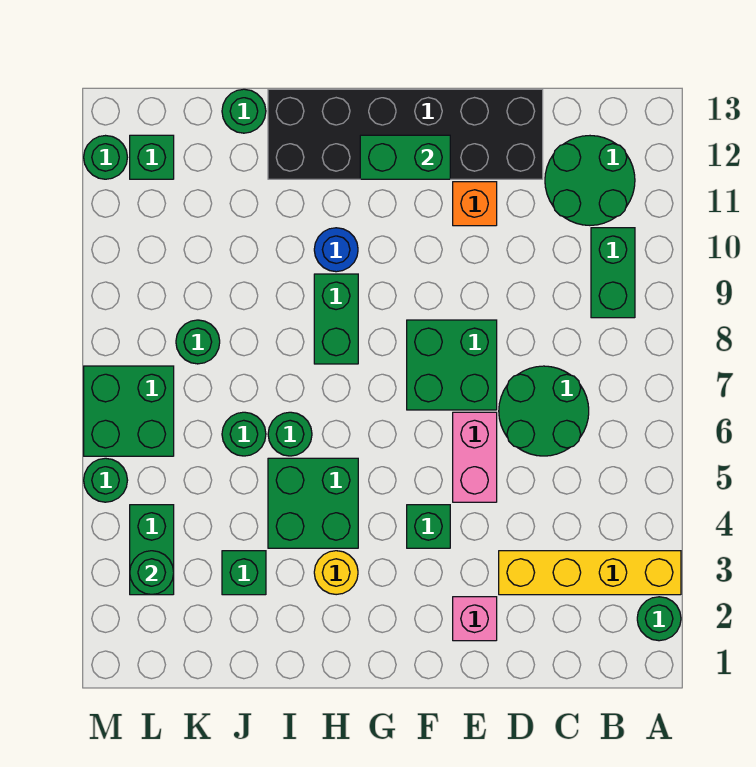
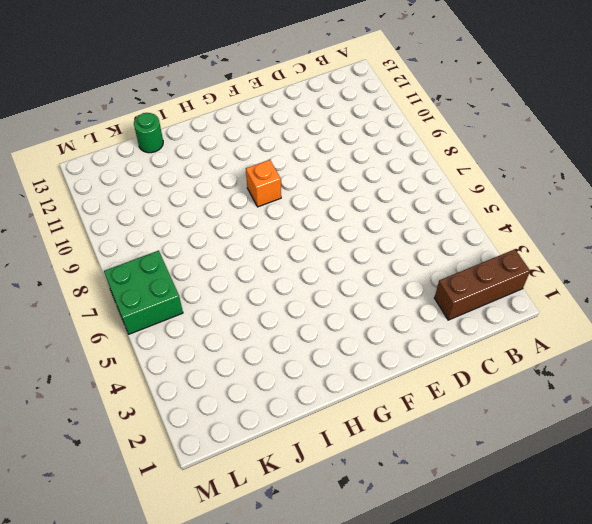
brown brick A2:C2 level 1 -> green round brick A2 level 1
orange brick G9 level 1 -> orange brick E11 level 1
none -> yellow brick A3:D3 level 1
none -> green brick B9:B10 level 1
none -> green round brick B11:C12 level 1

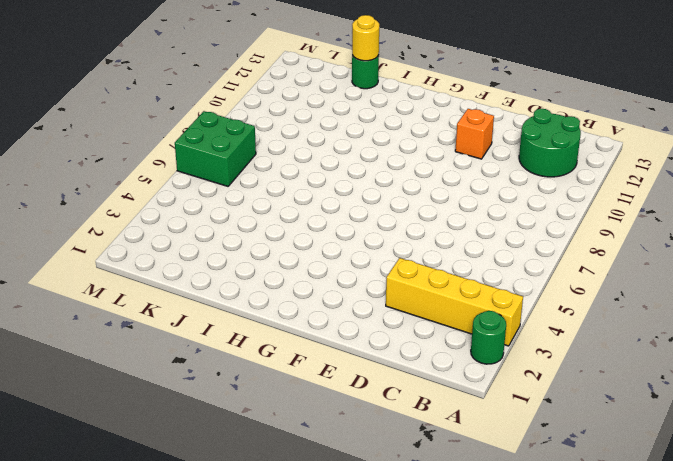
yellow round brick J13 level 2 -> yellow round brick H3 level 1
none -> green brick B9:B10 level 1
none -> green round brick C6:D7 level 1
none -> black brick D12:I13 level 1

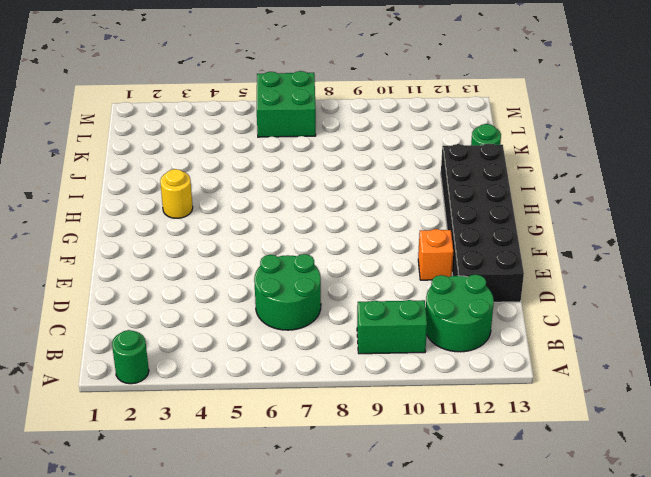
none -> yellow brick A3:D3 level 1
none -> pink brick E2 level 1
none -> pink brick E5:E6 level 1

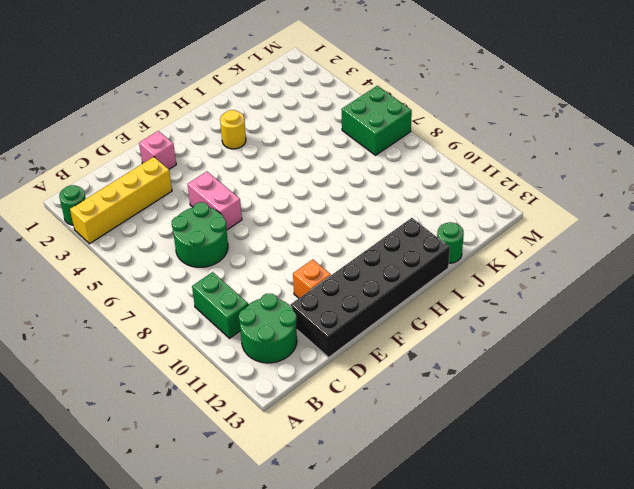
none -> green brick E7:F8 level 1
none -> green brick F4 level 1
none -> green brick H4:I5 level 1

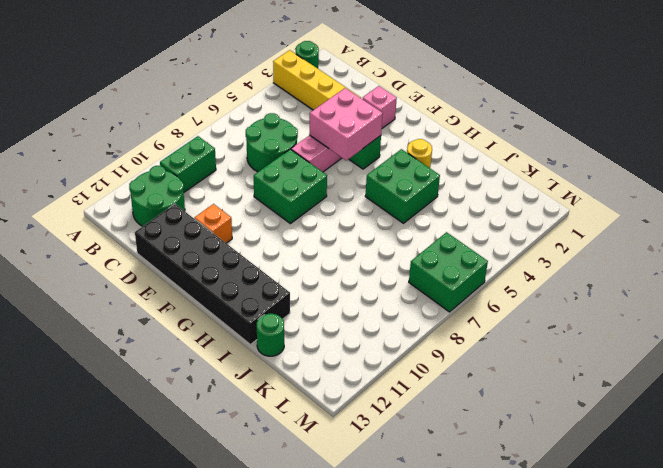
pink brick E4:F5 level 2 -> none
none -> green brick H8:H9 level 1
none -> blue round brick H10 level 1
none -> green round brick I6 level 1

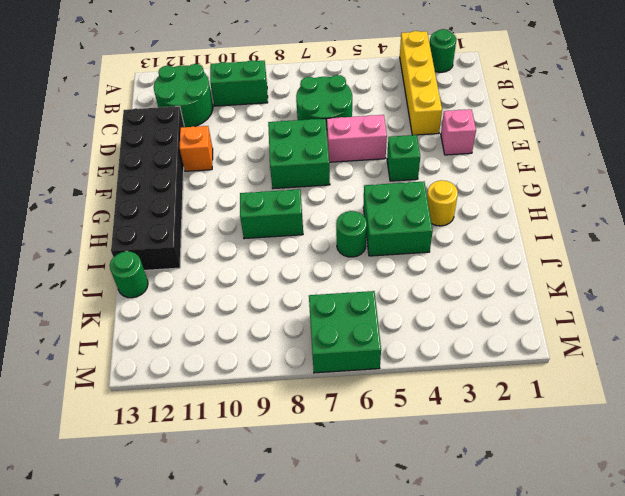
none -> blue round brick H10 level 1
none -> green brick J3 level 1
none -> green round brick J6 level 1

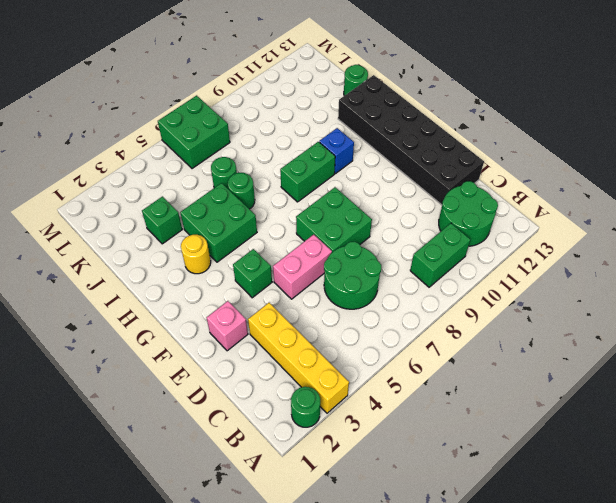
blue brick H10 level 1 -> blue round brick H10 level 1
none -> orange brick E11 level 1
none -> green round brick K8 level 1
none -> green brick L3:L4 level 1

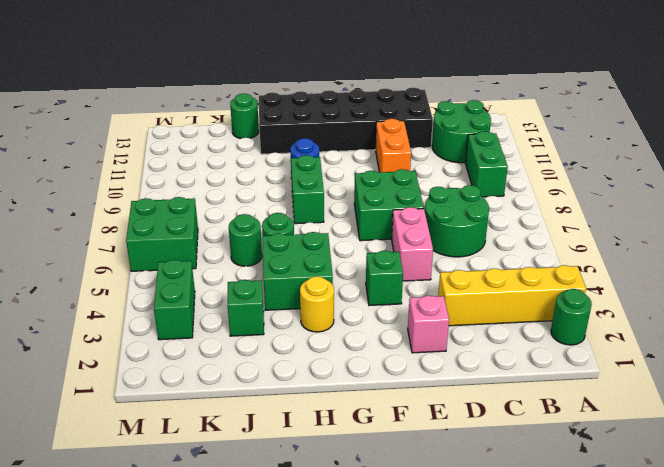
orange brick E10:E11 level 1 -> orange brick E11 level 1
none -> green round brick K8 level 1
none -> green brick L12 level 1
none -> green round brick M5 level 1

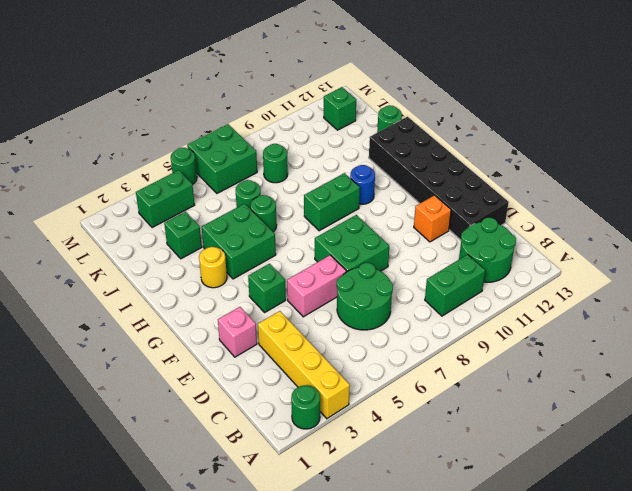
none -> green round brick M12 level 1
none -> green brick F12:G12 level 2
none -> green round brick L3 level 2

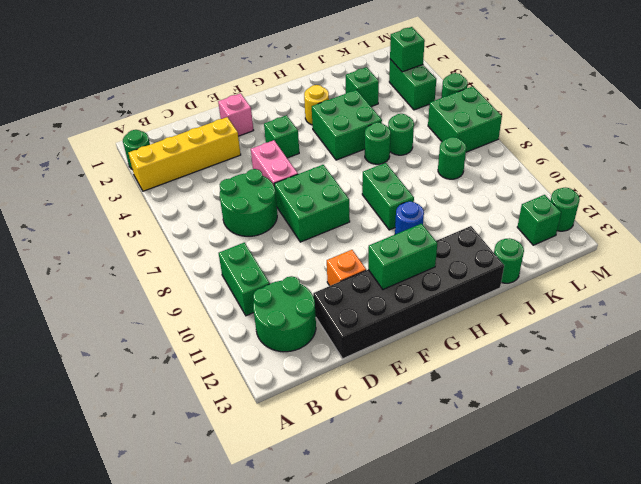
green brick L3 level 2 -> green round brick L3 level 2

